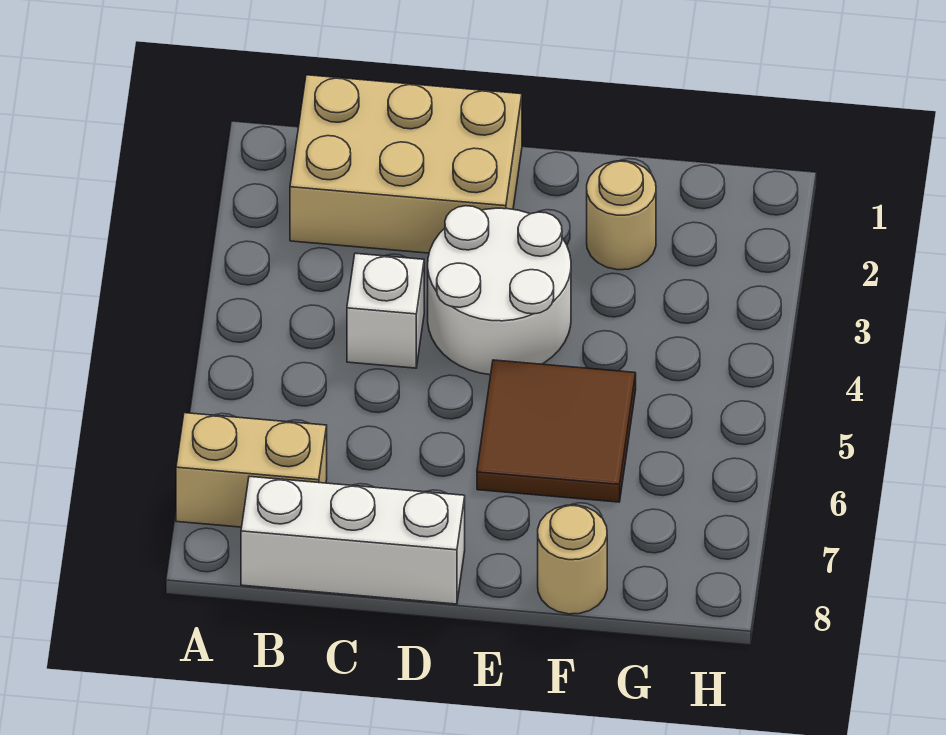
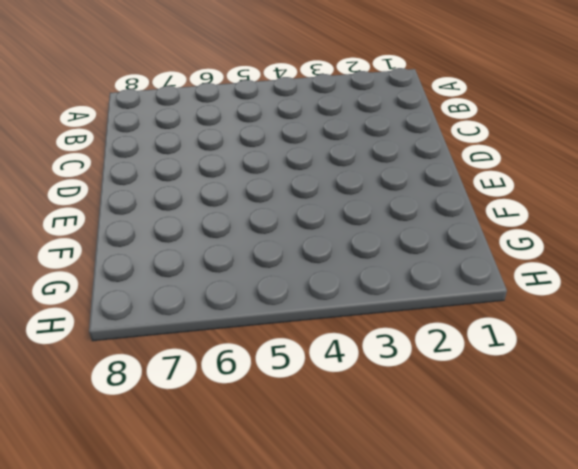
none -> tan brick A7:B7 level 1
none -> tan brick B1:D2 level 1

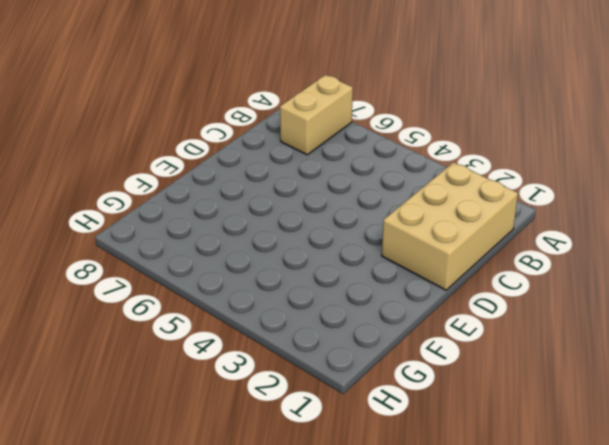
none -> white brick B8:D8 level 1
none -> white brick C4 level 1

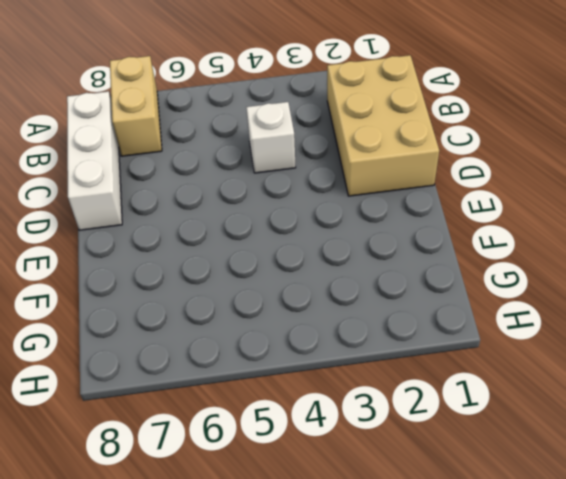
none -> white round brick D3:E4 level 1
none -> brown tile E5:F6 level 1

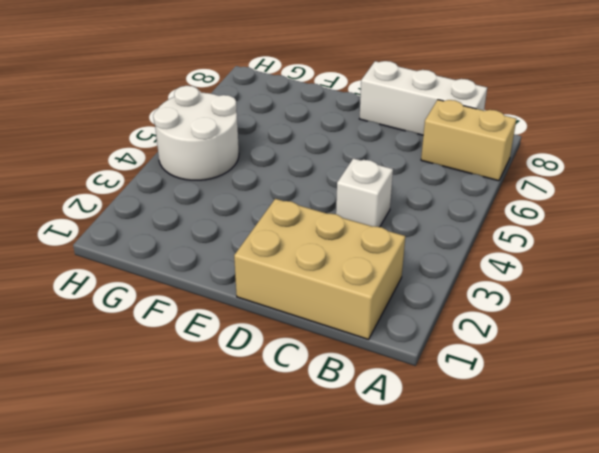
white round brick G4:H5 level 1 -> white round brick D3:E4 level 1
none -> brown tile E5:F6 level 1
none -> tan round brick F2 level 1

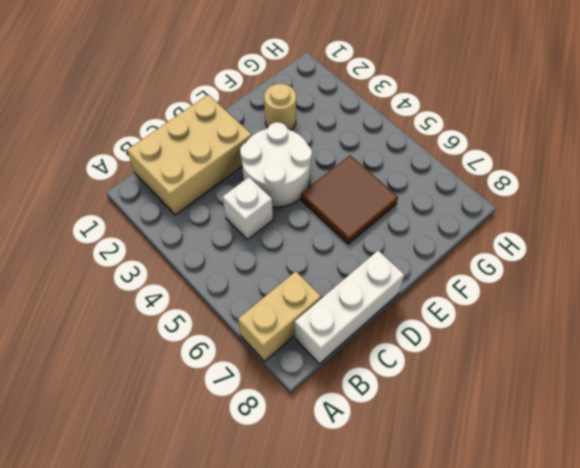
none -> tan round brick F8 level 1

